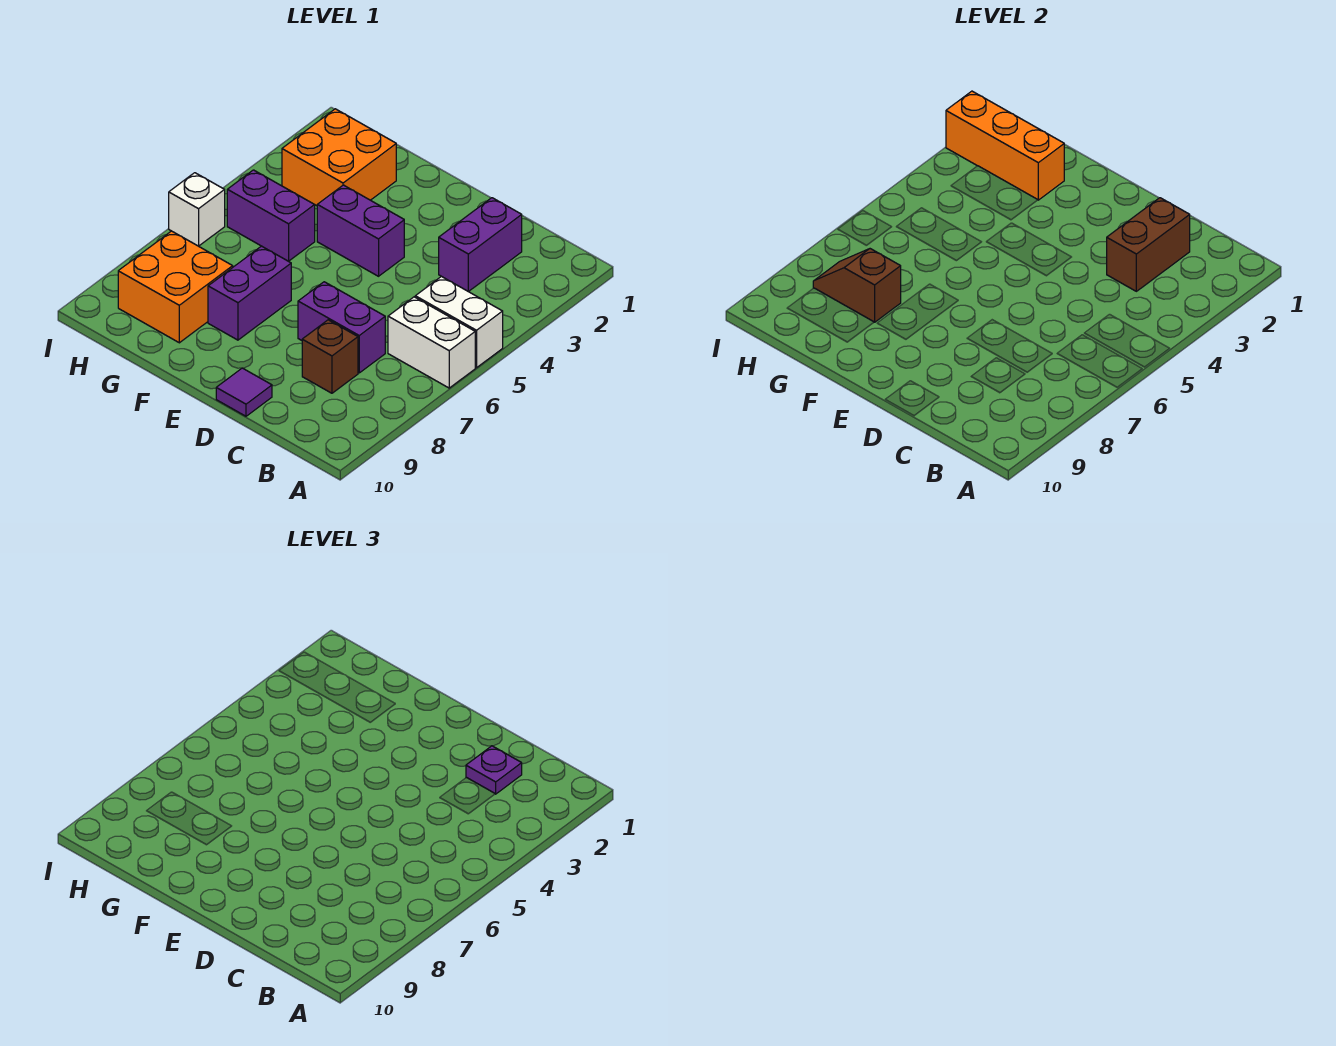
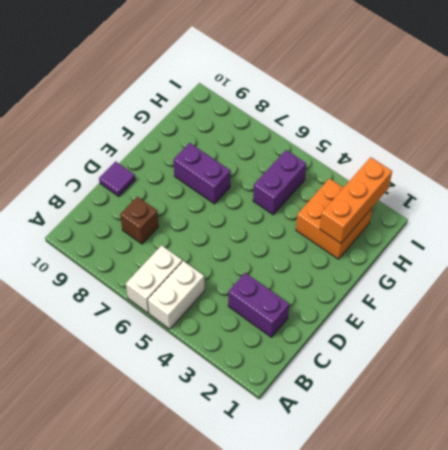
none -> purple brick C7:D7 level 1
none -> purple brick E4:F4 level 1
none -> orange brick G8:H9 level 1

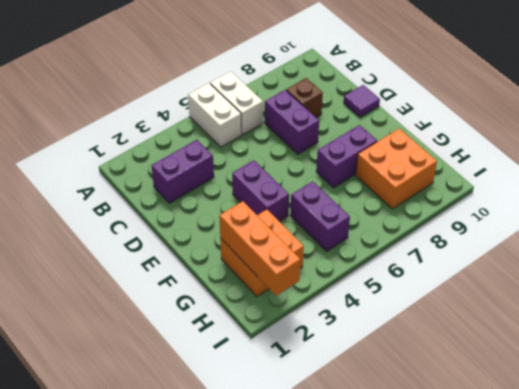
none -> white brick I6 level 1
none -> brown brick C2:C3 level 2
none -> brown slope G8:H8 level 2 top G

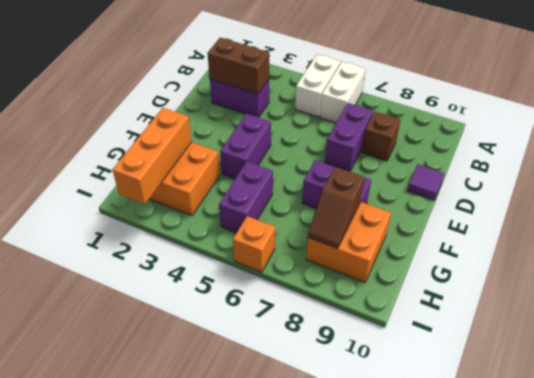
orange brick I6 level 1 -> white brick I6 level 1
none -> purple plate C2 level 3

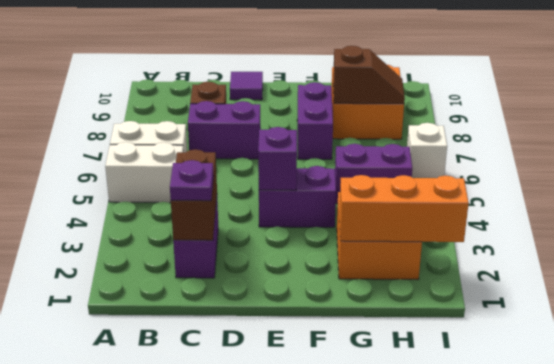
purple brick E4 level 2 -> none

